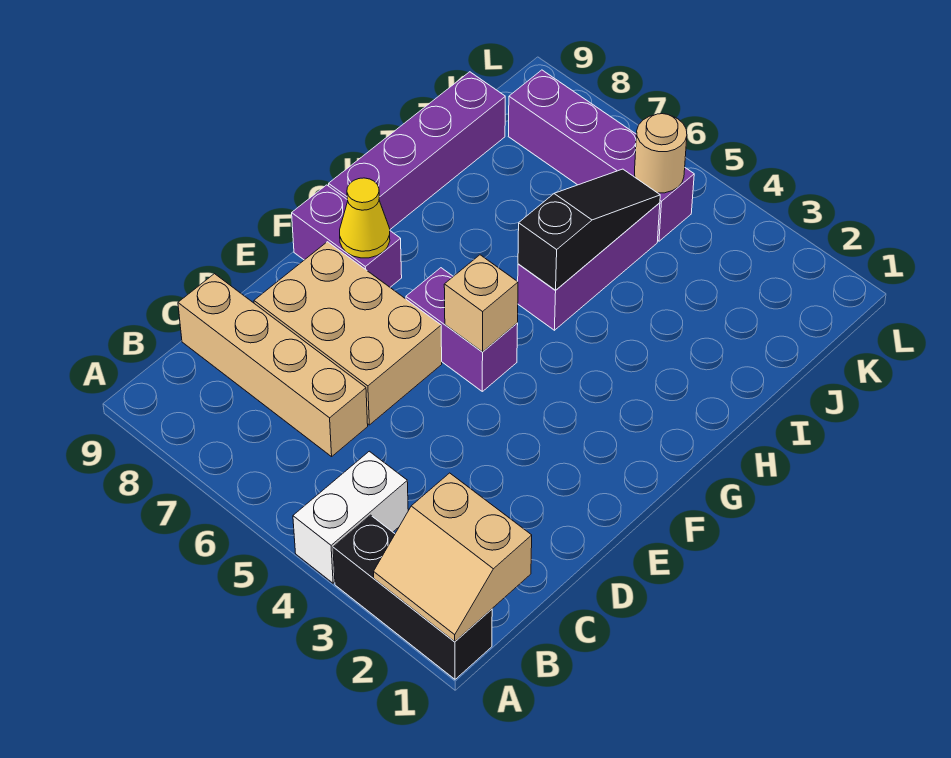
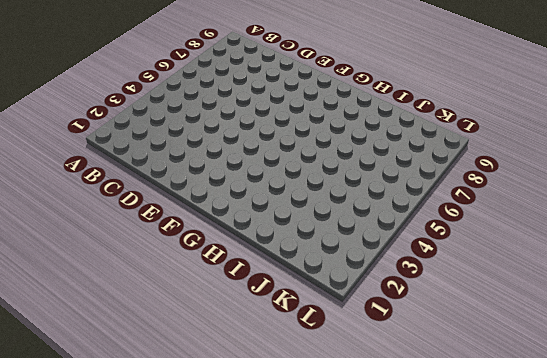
none -> black brick A1:A3 level 1
none -> white brick A4:B4 level 1
none -> tan brick C6:C9 level 1

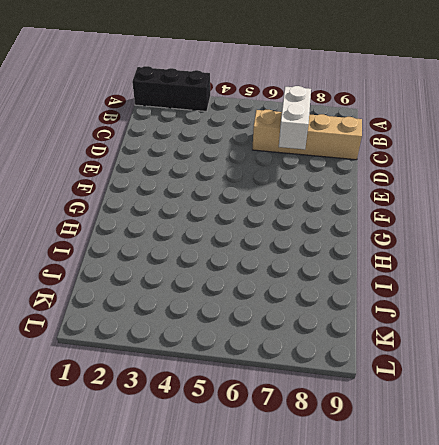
white brick C7:D7 level 2 -> white brick A4:B4 level 1
none -> tan brick D6:E8 level 1
none -> purple brick F5:F6 level 1
none -> purple brick F8:F9 level 1

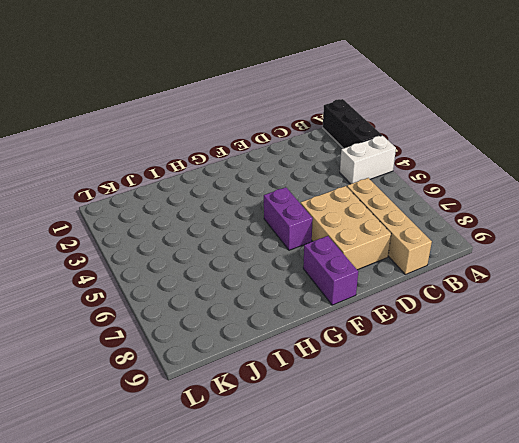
none -> purple brick G9:J9 level 1
none -> purple brick H5:J5 level 1
none -> purple brick K5:K8 level 1

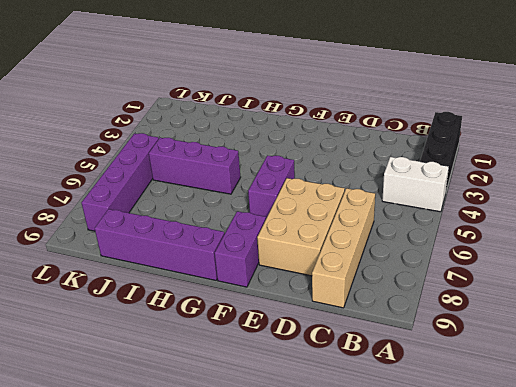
none -> tan slope A1:B2 level 2 top B
none -> tan brick F5 level 2
none -> yellow cone F8 level 2

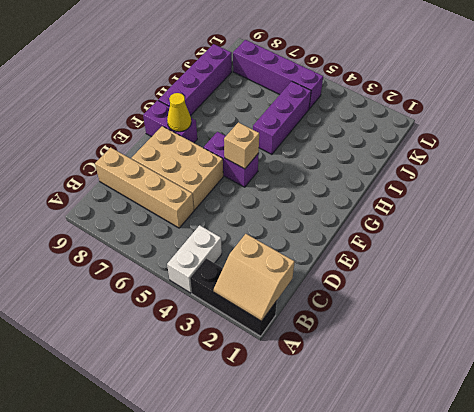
none -> black slope H5:J5 level 2 top H
none -> tan round brick K5 level 2

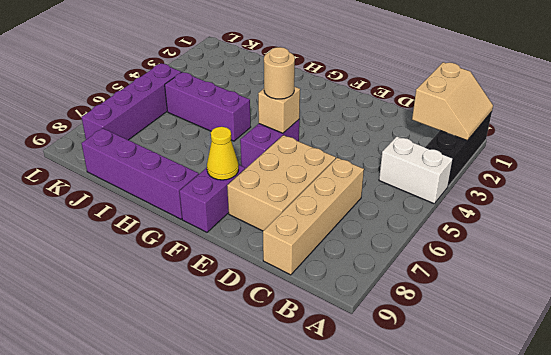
tan round brick F5 level 3 -> tan round brick K5 level 2
none -> black slope H5:J5 level 2 top H

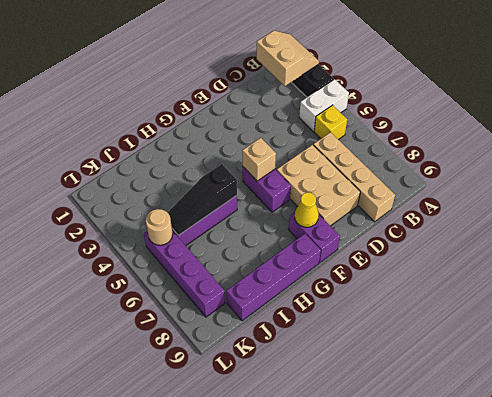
yellow brick B5 level 1 -> none

